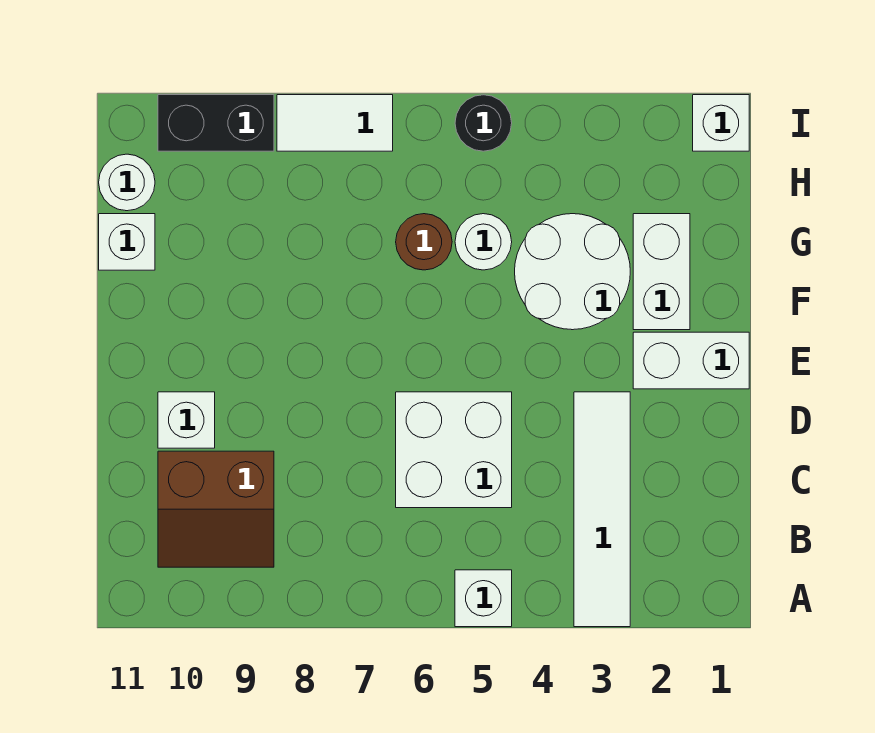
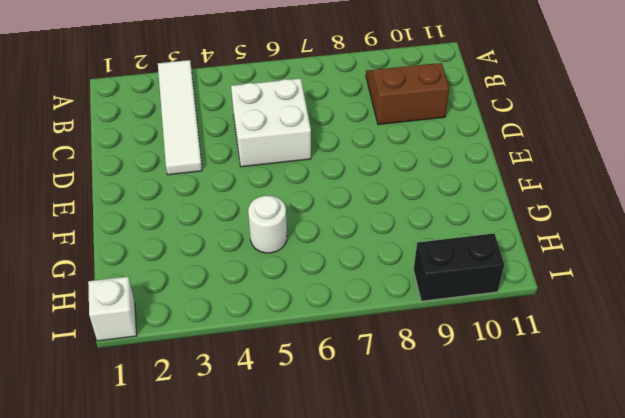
none -> white brick A5 level 1
none -> white brick D10 level 1
none -> white brick E1:E2 level 1

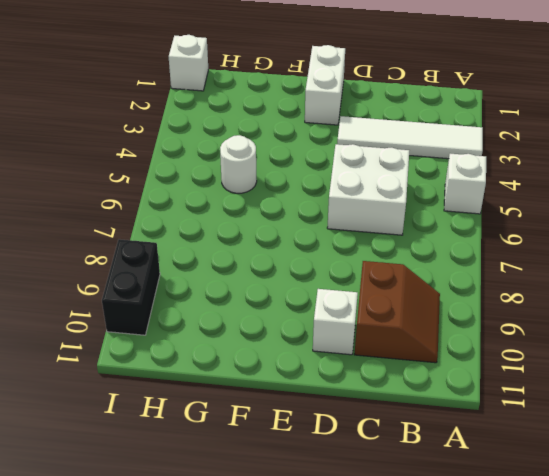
none -> white brick F2:G2 level 1
none -> white round brick F3:G4 level 1
none -> brown round brick G6 level 1

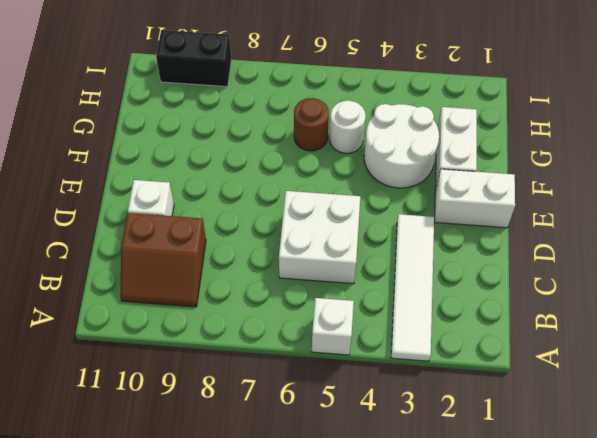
none -> white brick G11 level 1
none -> white round brick H11 level 1
none -> white brick I1 level 1

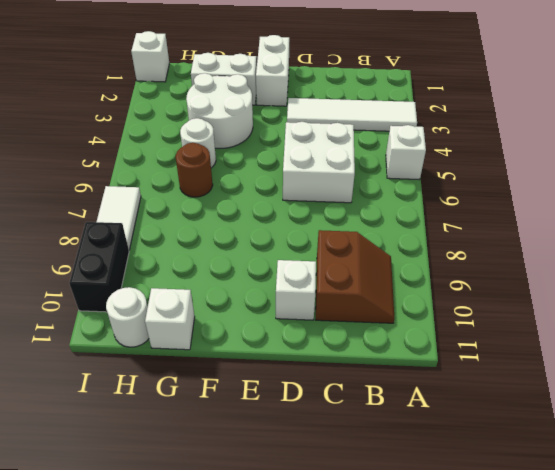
none -> black round brick I5 level 1

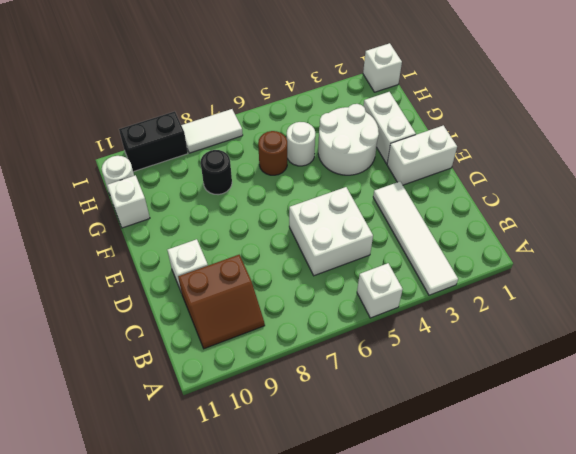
black round brick G8 level 1 -> black round brick I5 level 1

